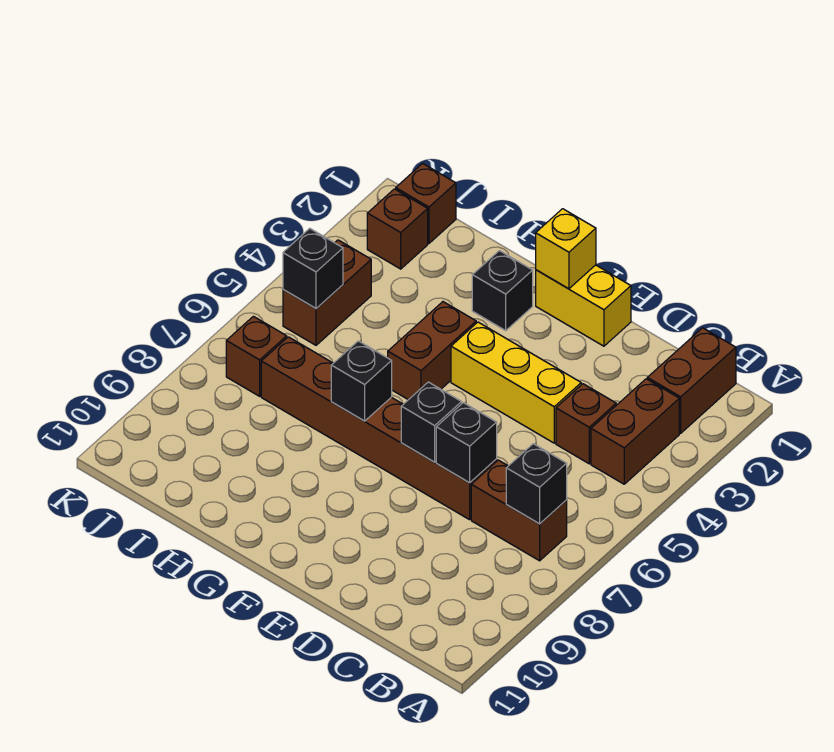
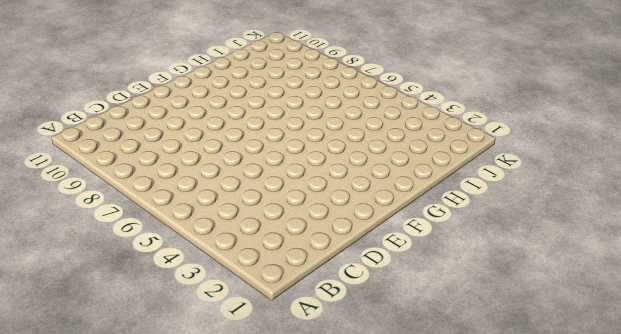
none -> brown brick B1:B2 level 1
none -> brown brick B3:B4 level 1
none -> brown brick B7:C7 level 1

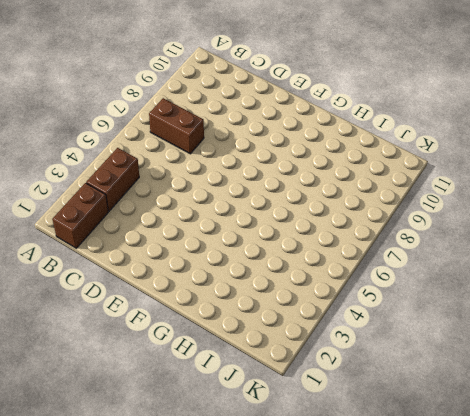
none -> brown brick C4 level 1
none -> yellow brick D4:F4 level 1
none -> brown brick D7:I7 level 1

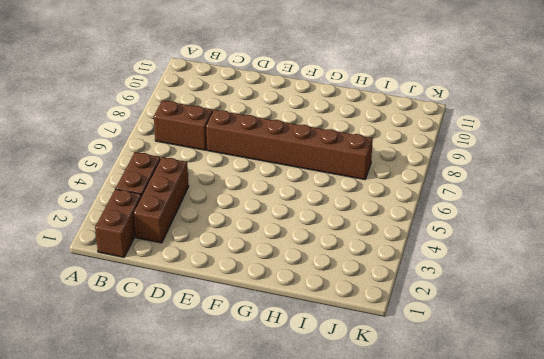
brown brick C2:C4 level 1 -> brown brick C4 level 1
none -> yellow brick D4:F4 level 1
none -> yellow brick E1:F1 level 1
none -> black brick G2 level 1

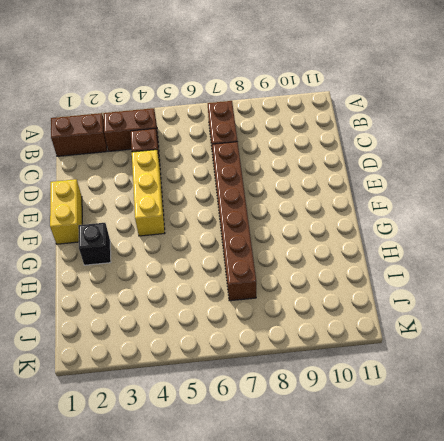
none -> brown brick G4:G5 level 1
none -> brown brick J1 level 1
none -> brown brick J2 level 1

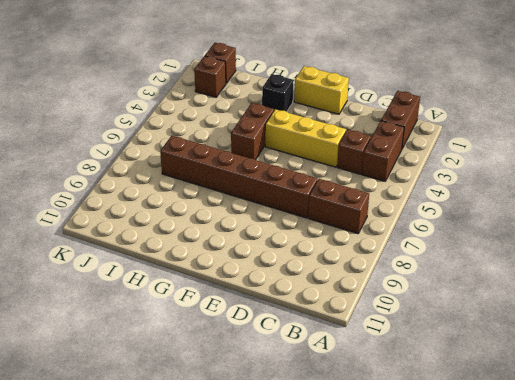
none -> brown brick J4:J5 level 1
none -> brown brick J7 level 1
none -> black brick B7 level 2

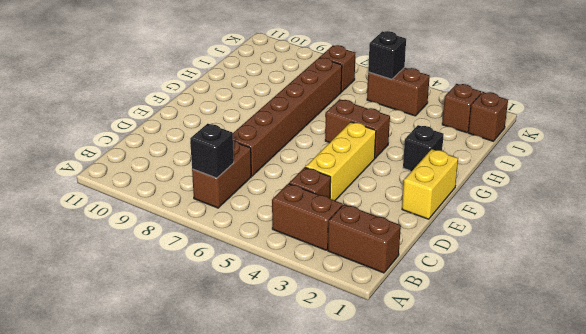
none -> black brick D7 level 2
none -> black brick E7 level 2
none -> yellow brick F1 level 2

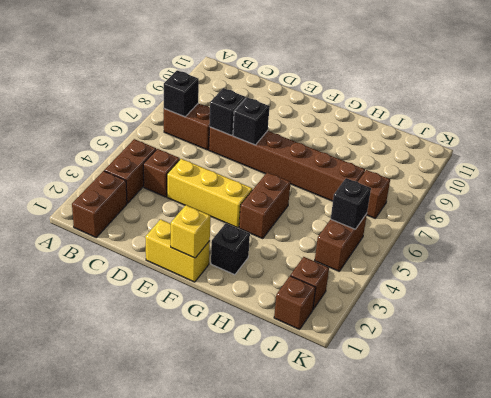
none -> black brick G7 level 2

